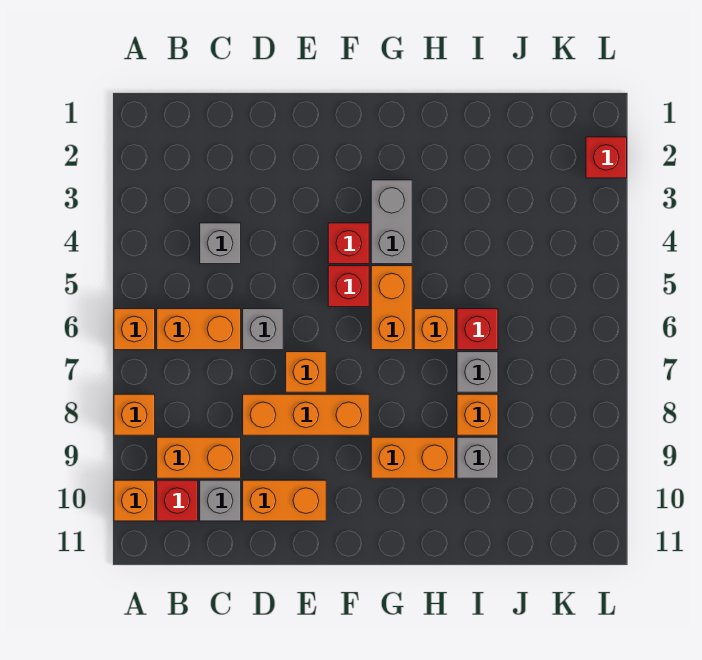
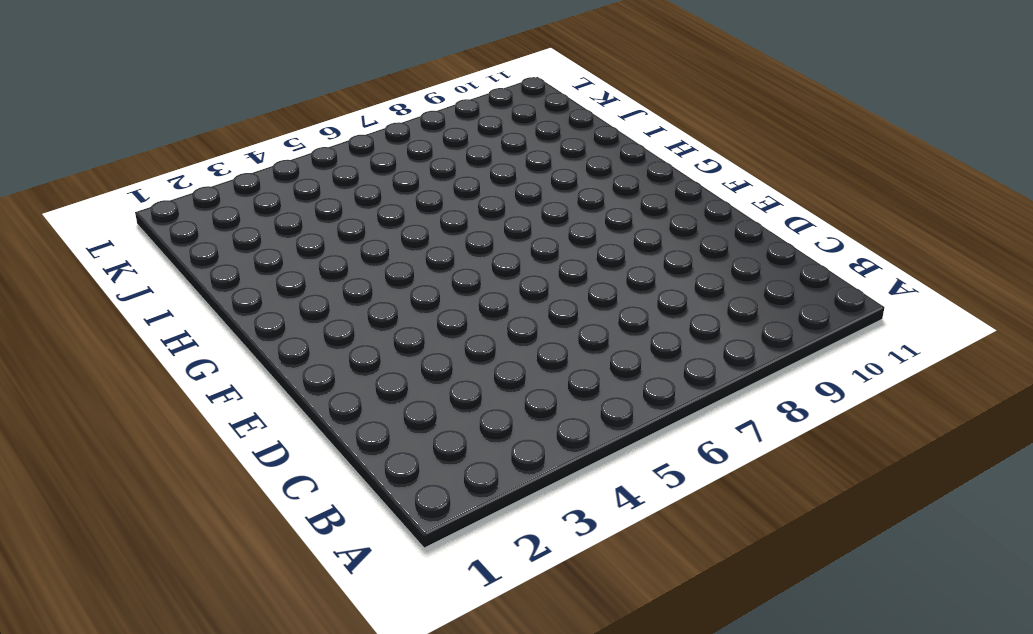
none -> orange brick A6 level 1
none -> orange brick A8 level 1
none -> orange brick A10 level 1

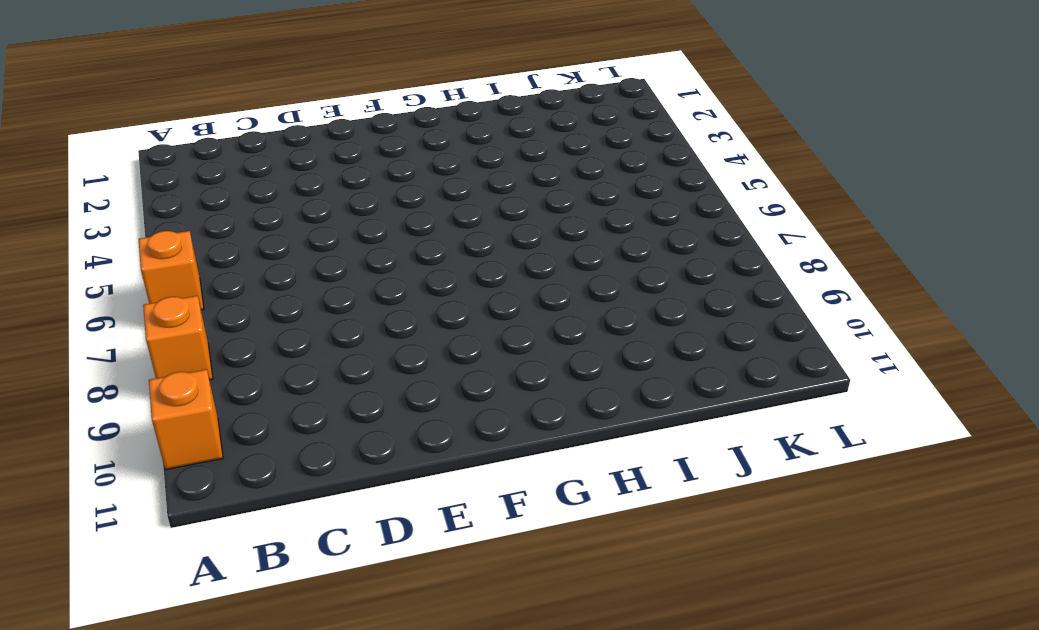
none -> orange brick B6:C6 level 1
none -> orange brick B9:C9 level 1
none -> red brick B10 level 1

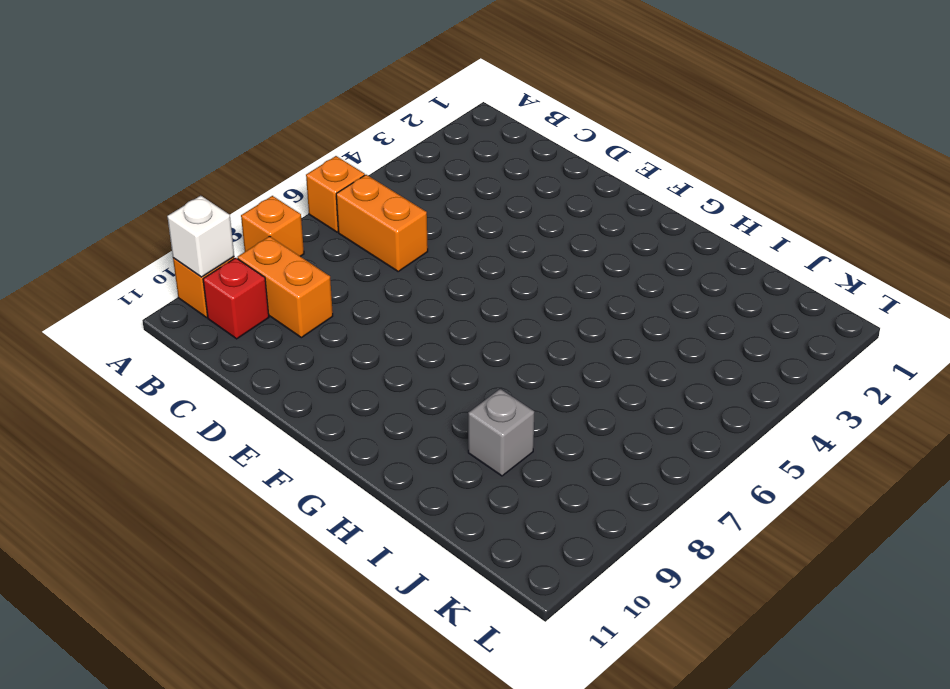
white brick A10 level 2 -> none
none -> grey brick C4 level 1
none -> grey brick C10 level 1
none -> grey brick D6 level 1

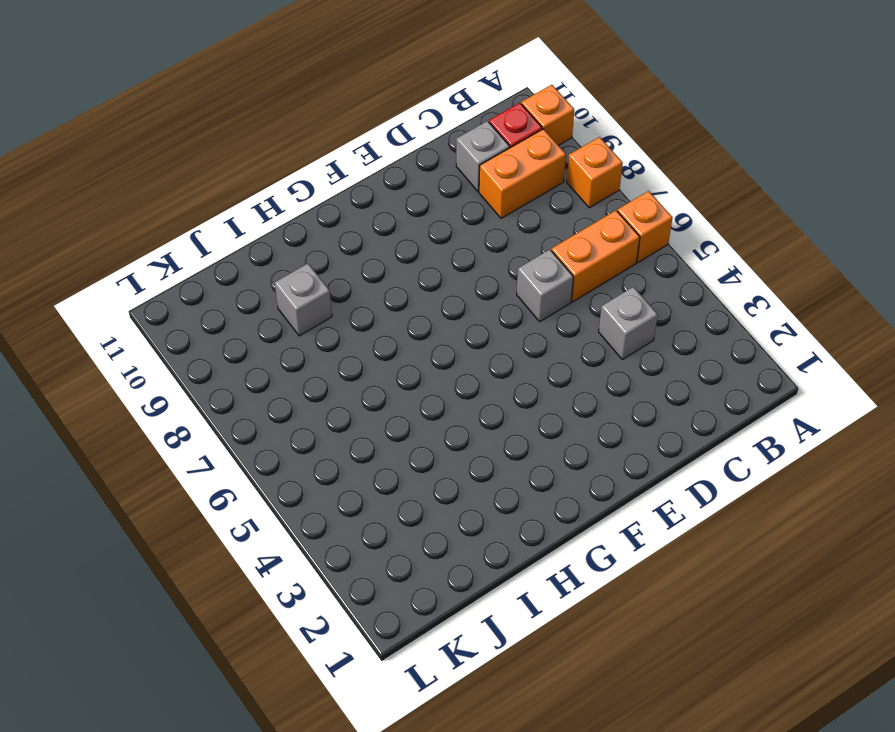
none -> orange brick D8:F8 level 1
none -> orange brick D10:E10 level 1
none -> orange brick E7 level 1

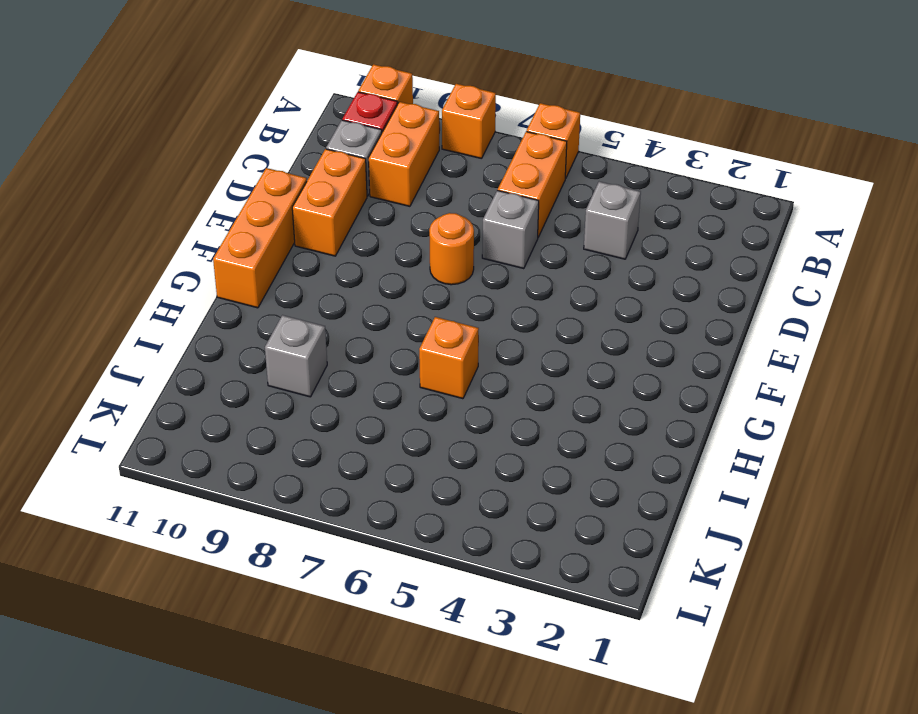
orange round brick E7 level 1 -> orange brick E7 level 1
orange brick E11:G11 level 1 -> orange brick D8:F8 level 1
none -> red brick F4 level 1
none -> red brick F5 level 1
none -> grey brick G3:G4 level 1

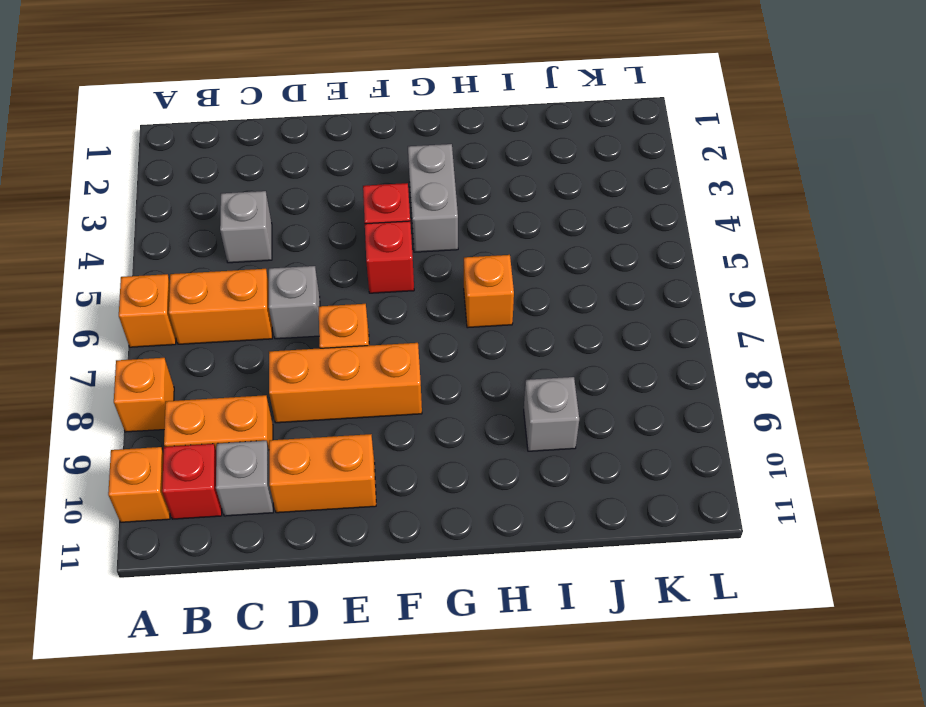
none -> orange brick G5:G6 level 1
none -> orange brick G9:H9 level 1
none -> red brick I6 level 1

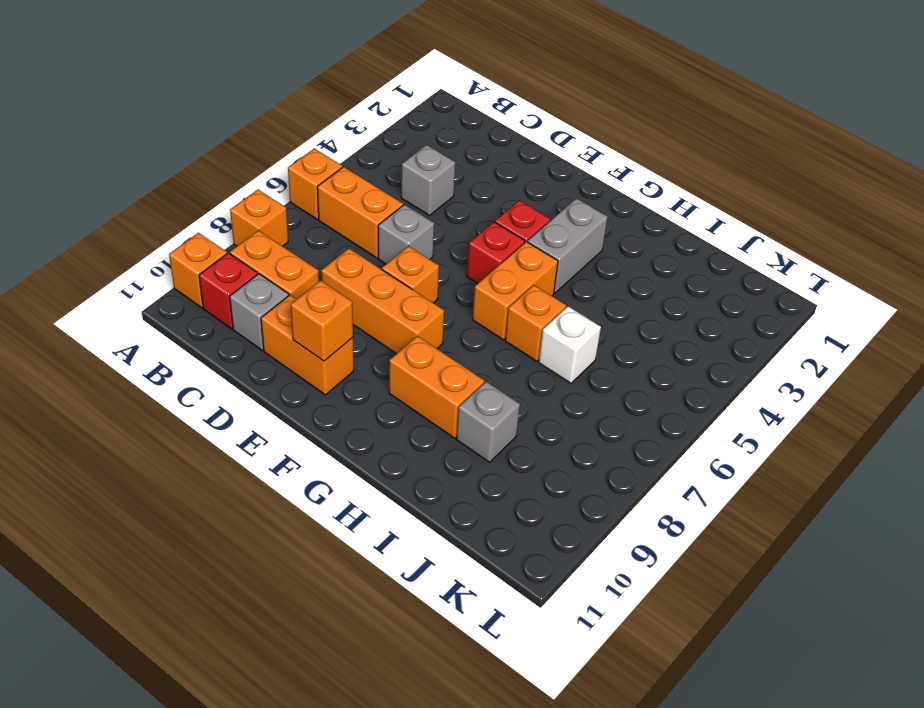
orange brick E10 level 2 -> orange brick I8 level 1
white brick I6 level 1 -> red brick I6 level 1
none -> grey brick I7 level 1
none -> red brick L2 level 1

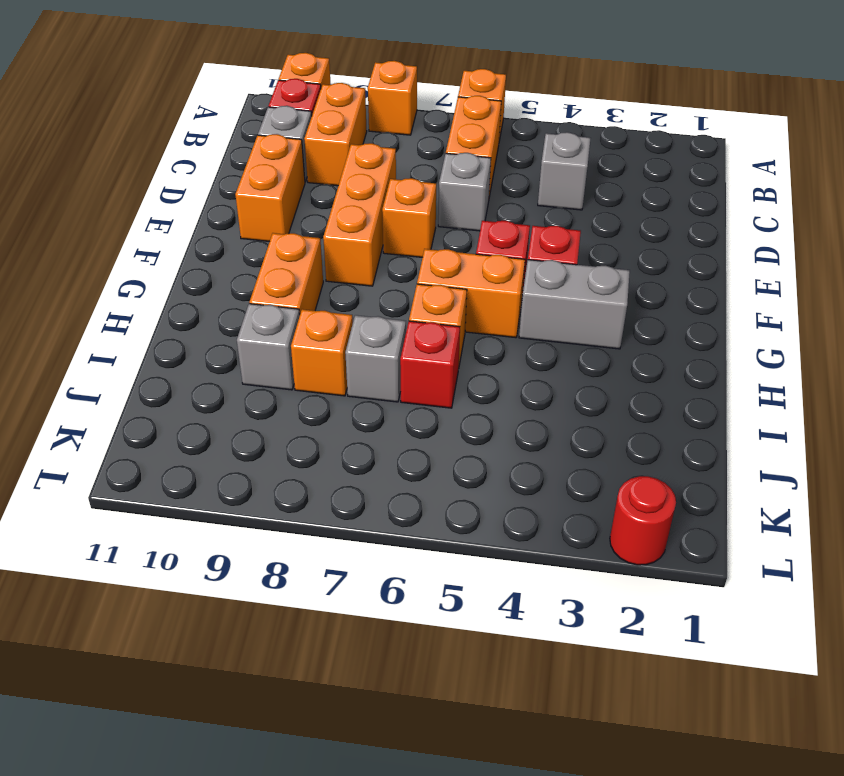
red round brick L2 level 1 -> red brick L2 level 1

